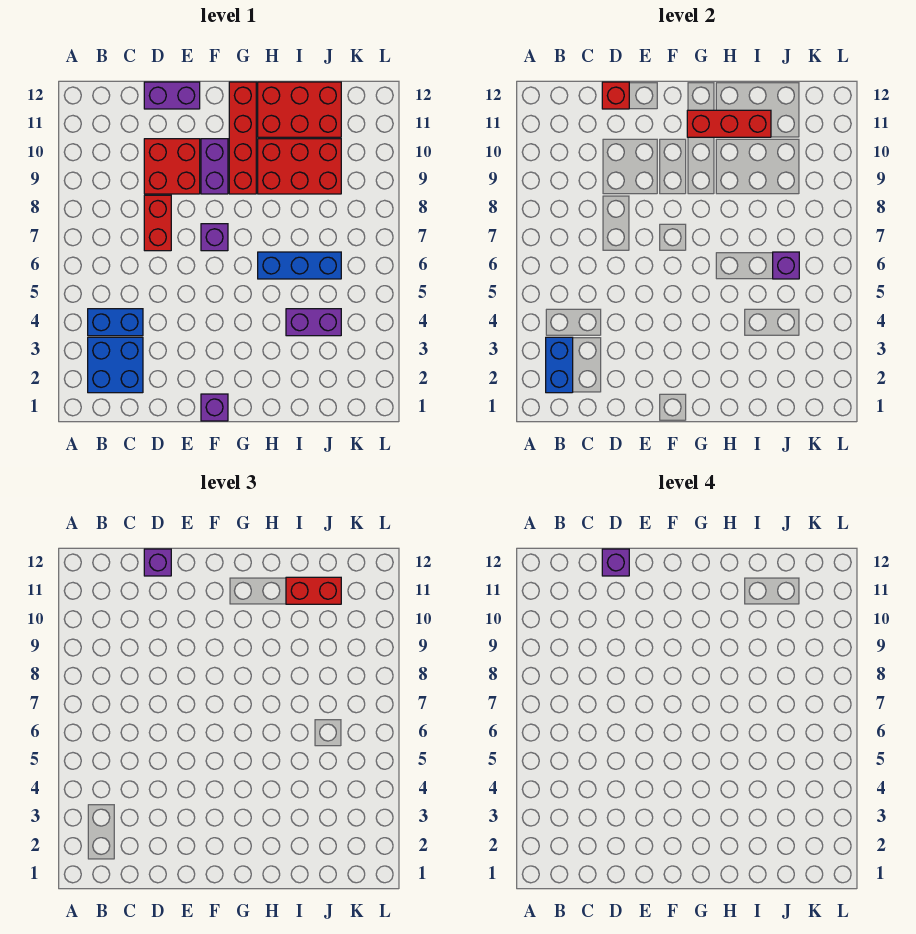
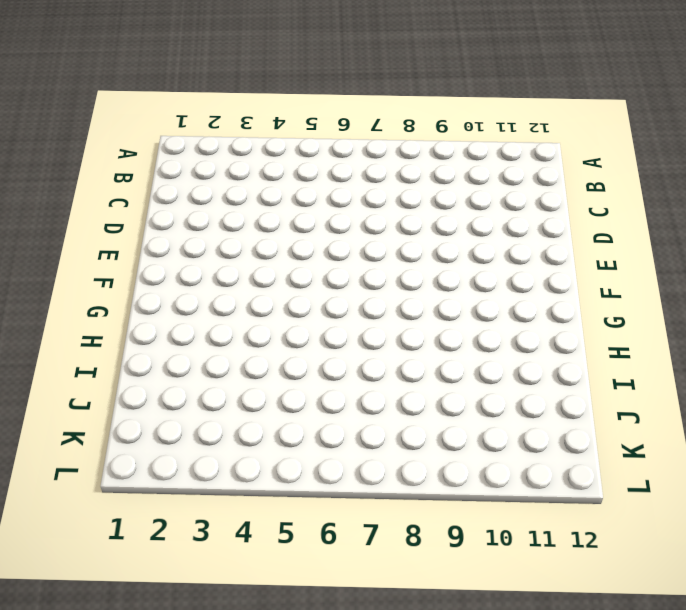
none -> blue brick B2:C3 level 1
none -> blue brick B4:C4 level 1
none -> red brick D7:D8 level 1

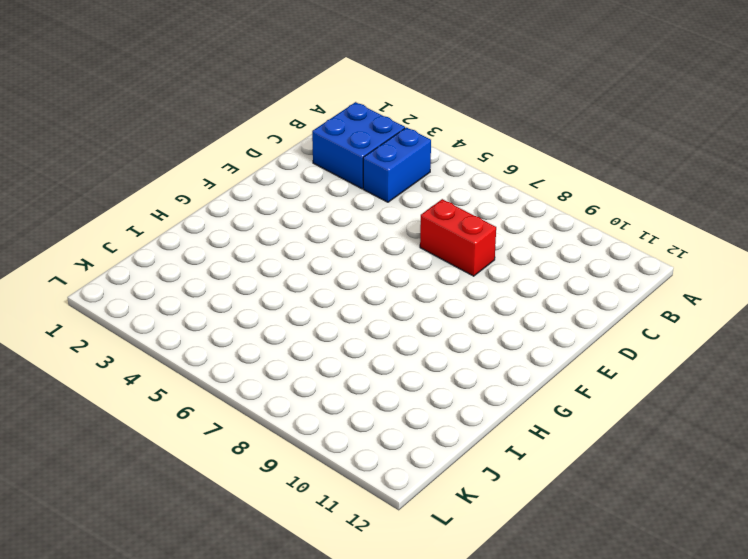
none -> red brick D9:E10 level 1
none -> purple brick D12:E12 level 1
none -> purple brick F1 level 1

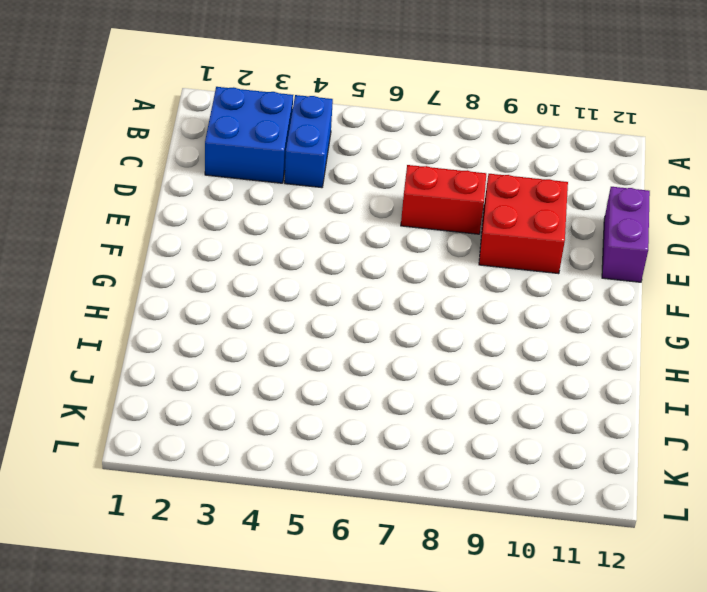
none -> purple brick F1 level 1
none -> purple brick F7 level 1
none -> purple brick F9:F10 level 1

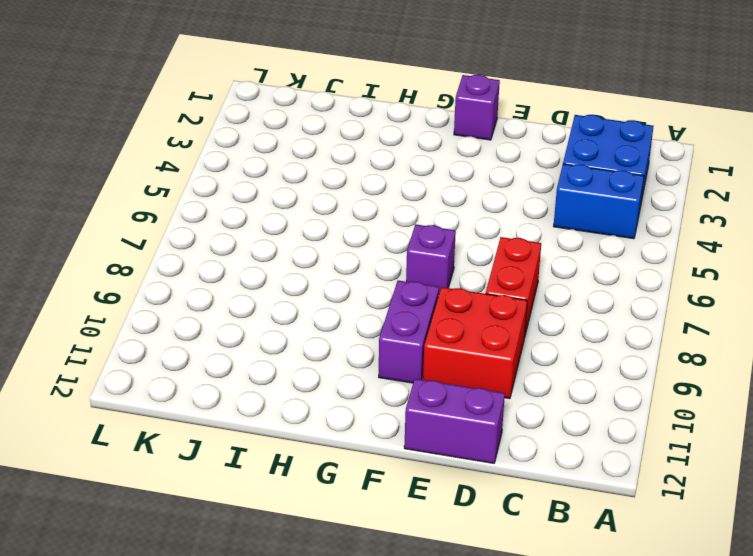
none -> red brick G9:G12 level 1
none -> blue brick H6:J6 level 1
none -> red brick H9:J10 level 1

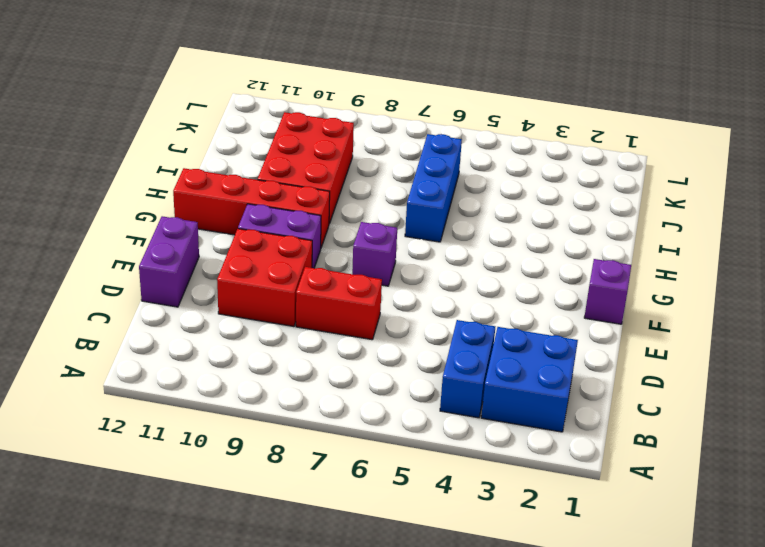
none -> red brick H11:J12 level 1
none -> purple brick I4:J4 level 1
none -> blue brick B2:B3 level 2

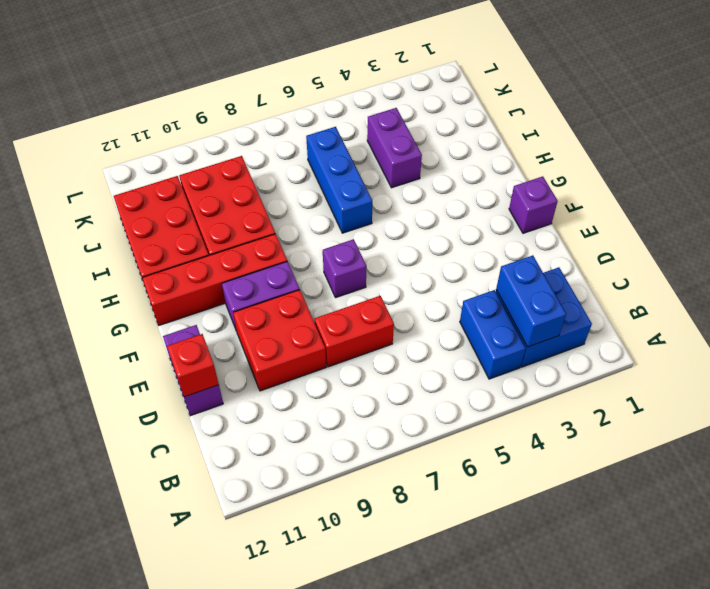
blue brick B3:C3 level 2 -> blue brick B2:B3 level 2
none -> red brick G11:I11 level 2
none -> purple brick J6 level 2
none -> purple brick D12 level 3

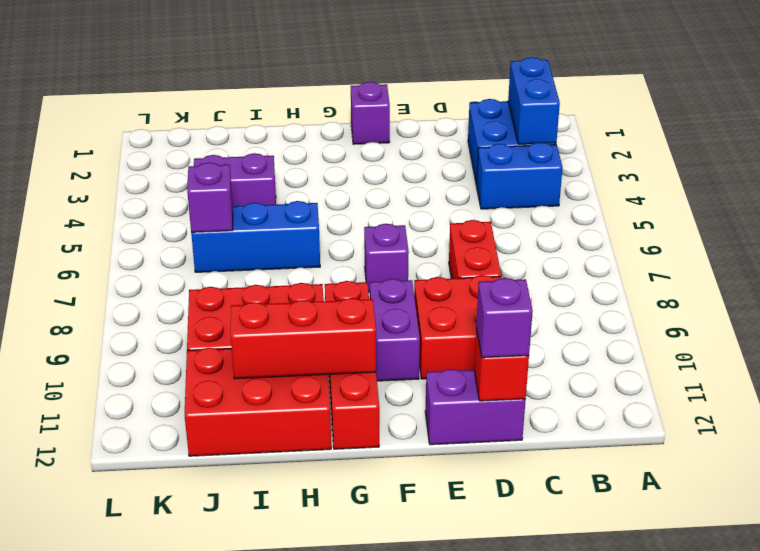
none -> red brick I11:J11 level 3
none -> purple brick D12 level 4

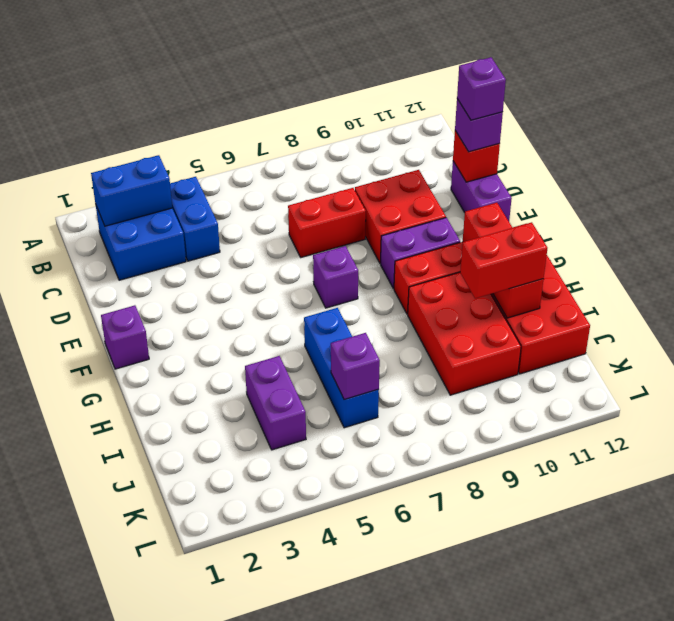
red brick I10:I11 level 3 -> red brick I11:J11 level 3

